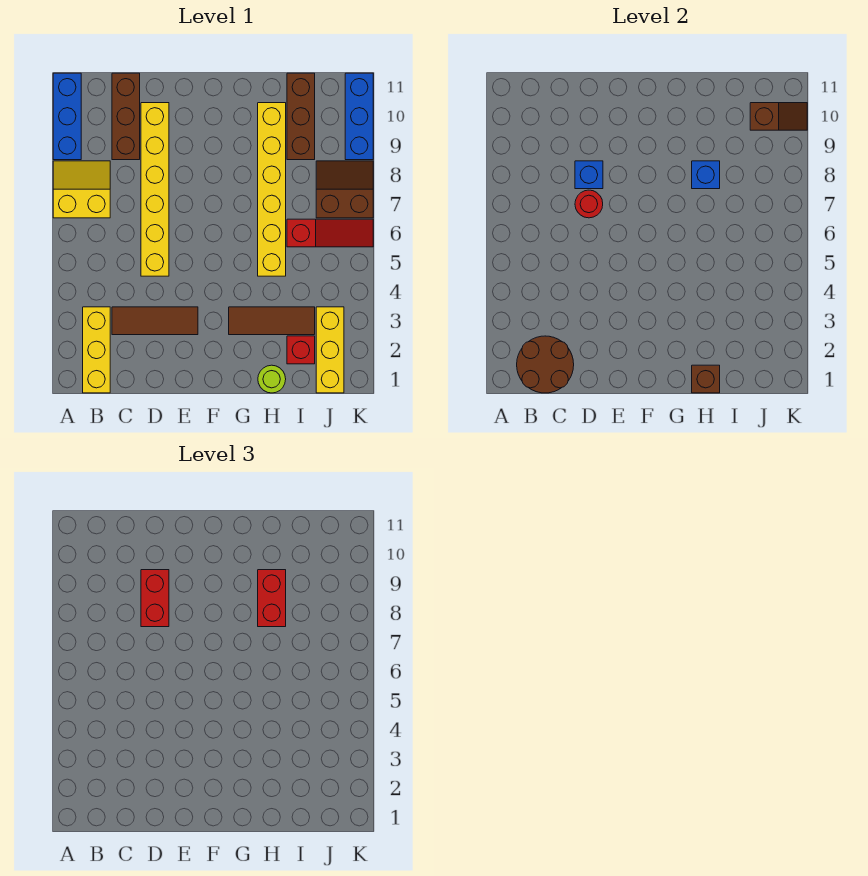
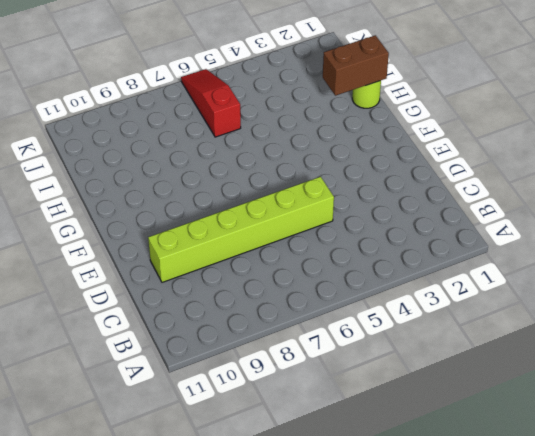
lime brick D5:D10 level 1 -> yellow brick D5:D10 level 1
brown brick H1:H2 level 2 -> brown brick H1 level 2
none -> yellow slope A7:B8 level 1 top 7
none -> blue brick A9:A11 level 1
none -> yellow brick B1:B3 level 1

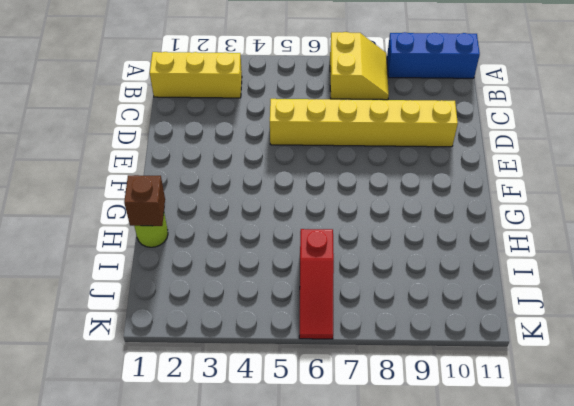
none -> brown tile C3:E3 level 1
none -> brown brick C9:C11 level 1
none -> brown tile G3:I3 level 1

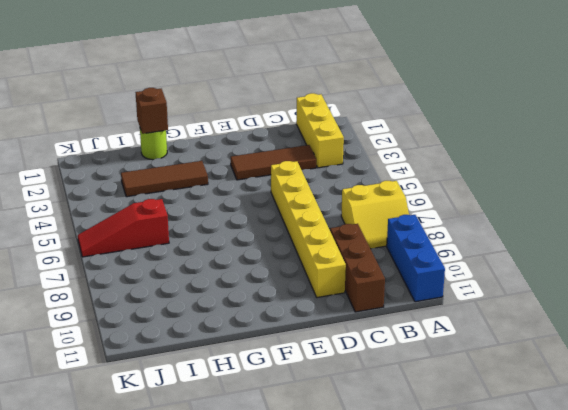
none -> yellow brick H5:H10 level 1
none -> red brick I2 level 1
none -> brown brick I9:I11 level 1

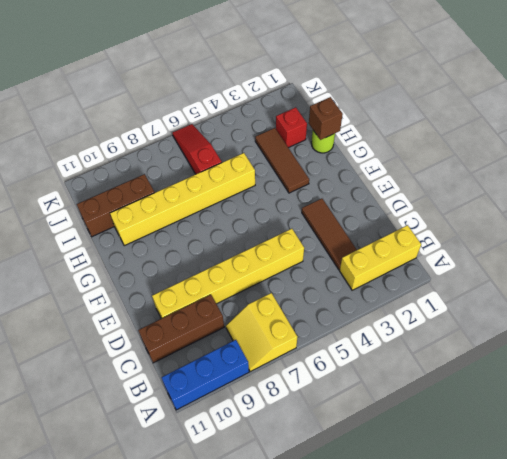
none -> yellow brick J1:J3 level 1
none -> brown slope J7:K8 level 1 top 7
none -> blue brick K9:K11 level 1

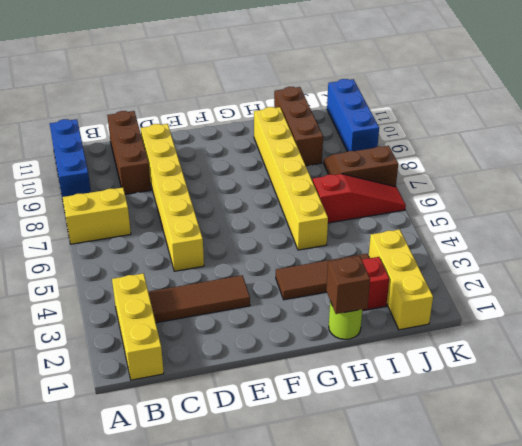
none -> brown round brick B1:C2 level 2
none -> red round brick D7 level 2
none -> blue brick D8 level 2

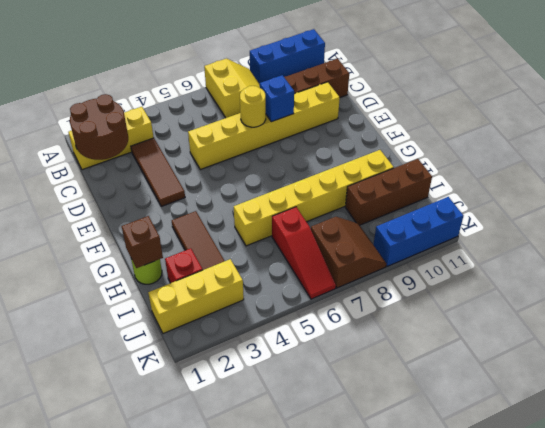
yellow round brick D7 level 2 -> red round brick D7 level 2
none -> blue brick H8 level 2
none -> brown slope J10:K10 level 2 top J
none -> red brick D8:D9 level 3

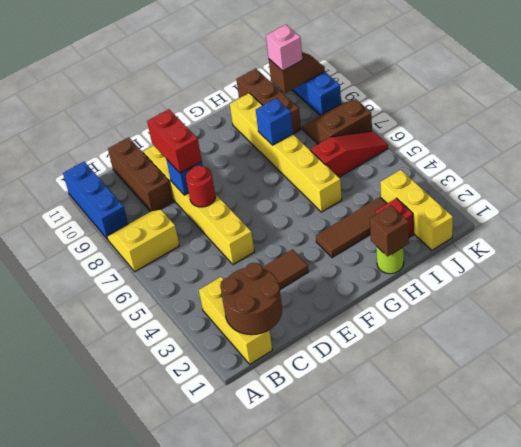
pink brick J10 level 3 -> none
none -> red brick H8:H9 level 3

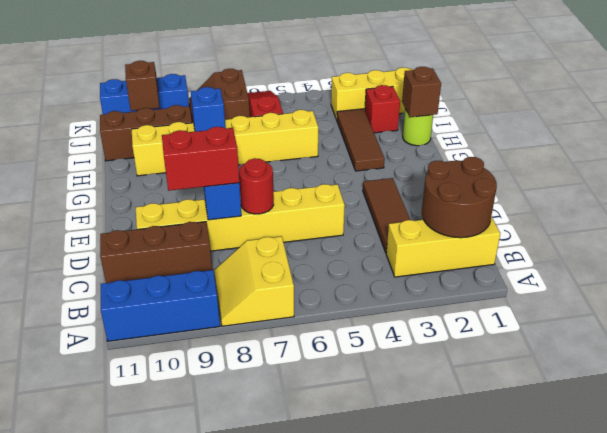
none -> red brick H8:H9 level 3

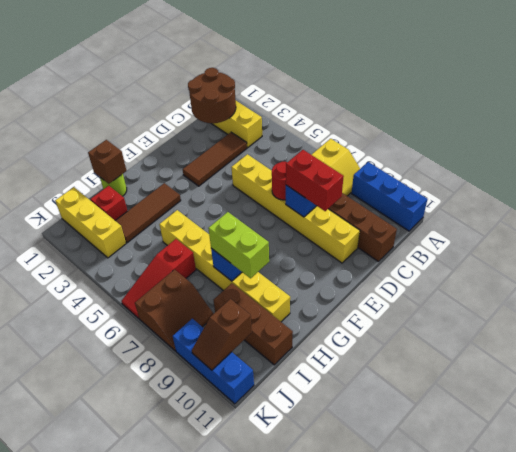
lime brick H8:H9 level 3 -> red brick H8:H9 level 3

